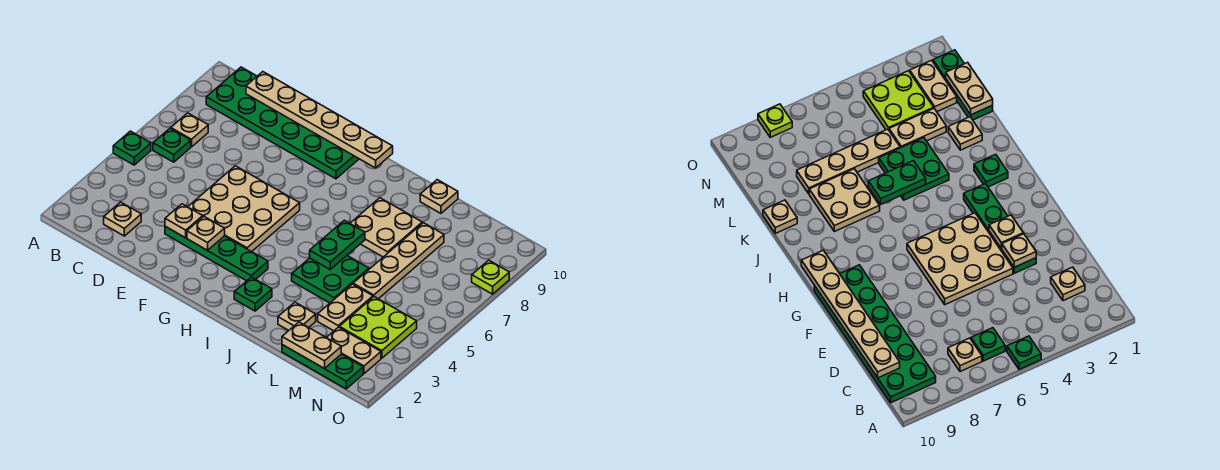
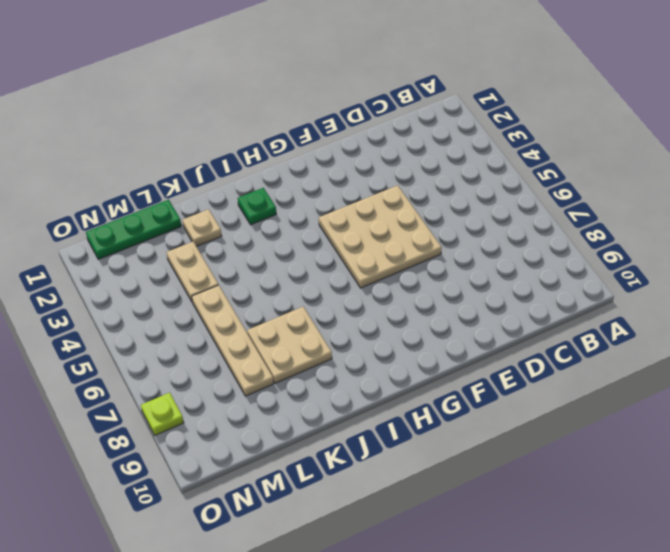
none -> green plate A5 level 1
none -> green plate B6 level 1
none -> tan plate B7 level 1

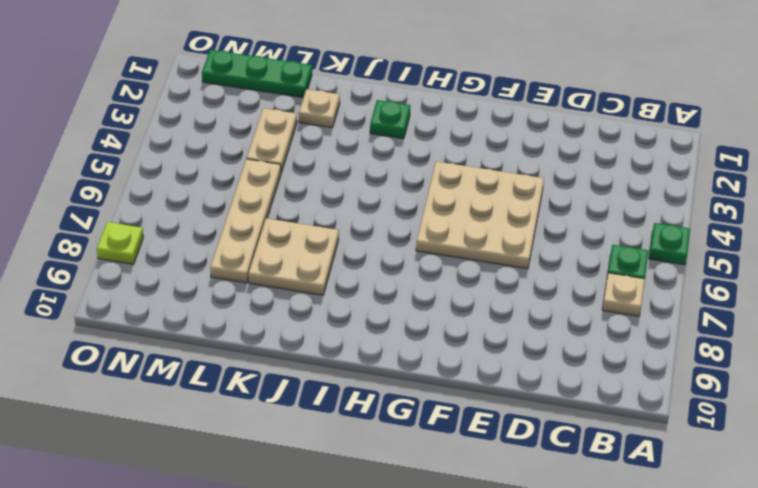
none -> green plate B9:G10 level 1
none -> tan plate C2 level 1
none -> green plate E3:H3 level 1

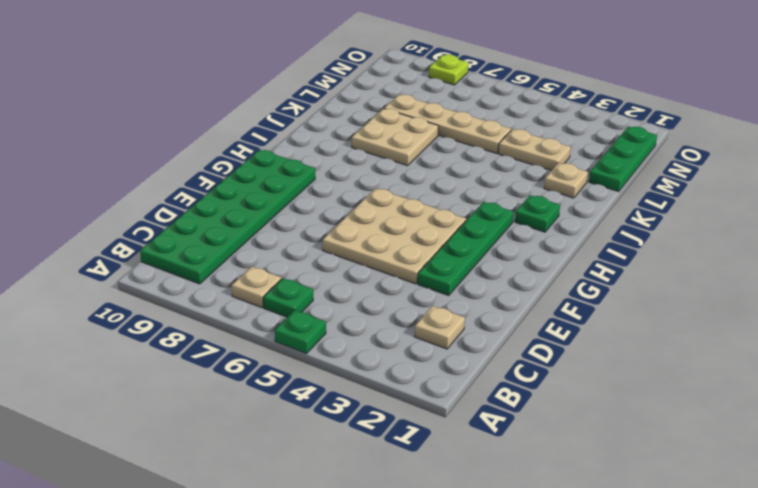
none -> green plate J4:K5 level 1
none -> tan plate K10 level 1
none -> tan plate M2:N2 level 1

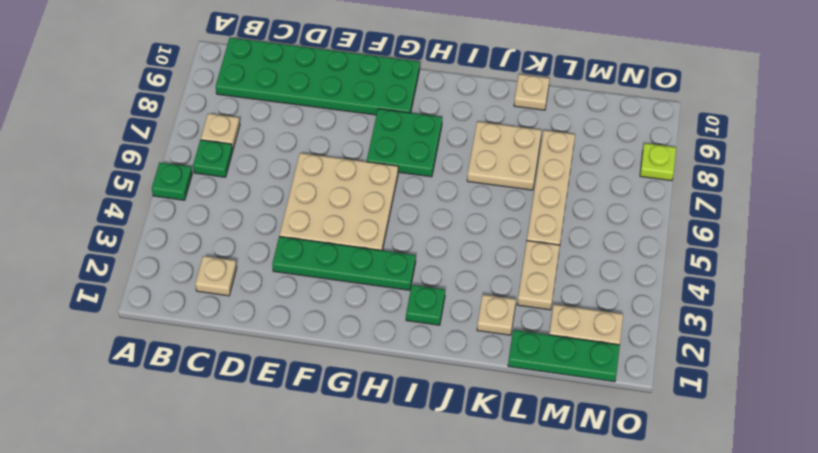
green plate G7:H8 level 1 -> green plate J4:K5 level 1
none -> lime plate M3:N4 level 1
none -> tan plate C10:H10 level 2
none -> tan plate E3 level 2

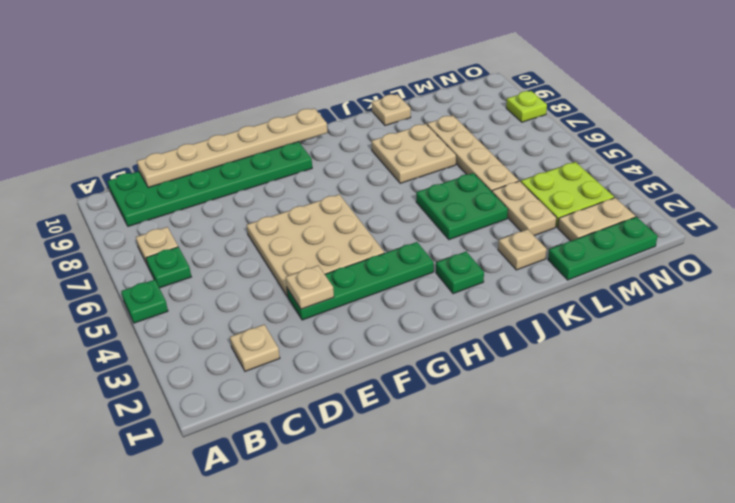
none -> tan plate F3 level 2
none -> green plate J5:J6 level 2
none -> tan plate L1:M1 level 2

